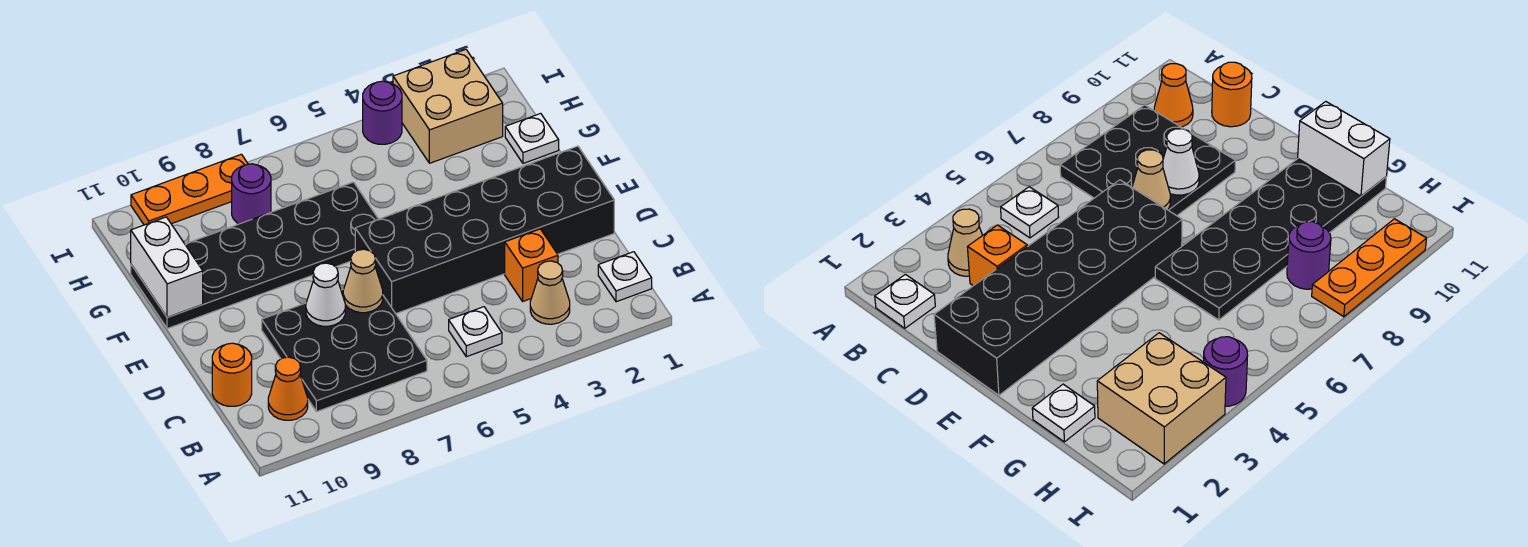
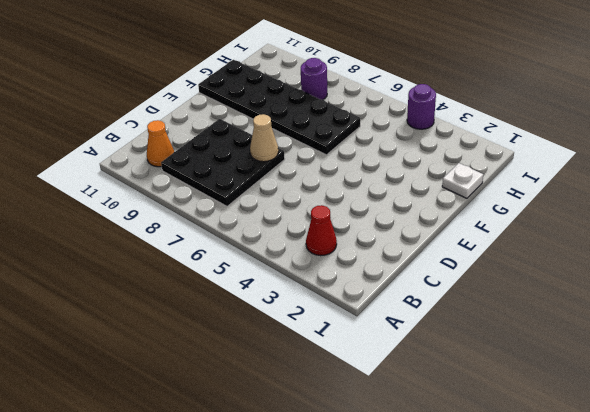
red cone B3 level 1 -> tan cone B3 level 1
none -> white plate B1 level 1
none -> white plate B5 level 1
none -> orange brick C3 level 1

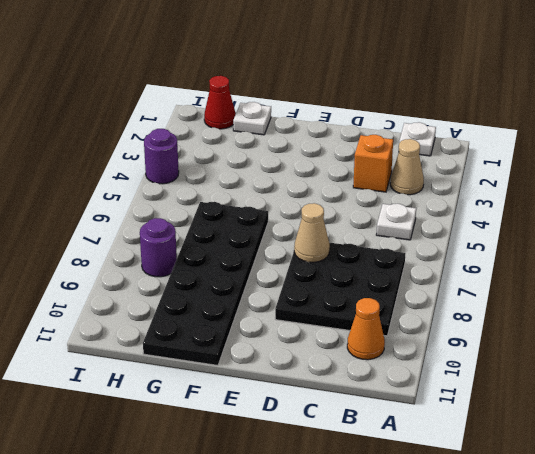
red cone H1 level 1 -> none
none -> orange round brick C11 level 1
none -> black brick D1:E6 level 1
none -> tan brick H2:I3 level 1

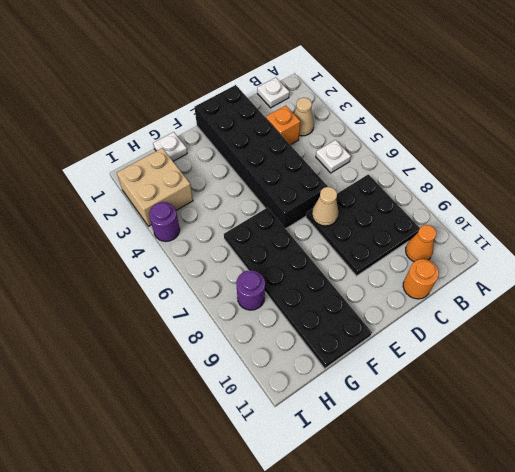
none -> orange plate I8:I10 level 1
none -> white cone D8 level 2
none -> white brick F11:G11 level 2

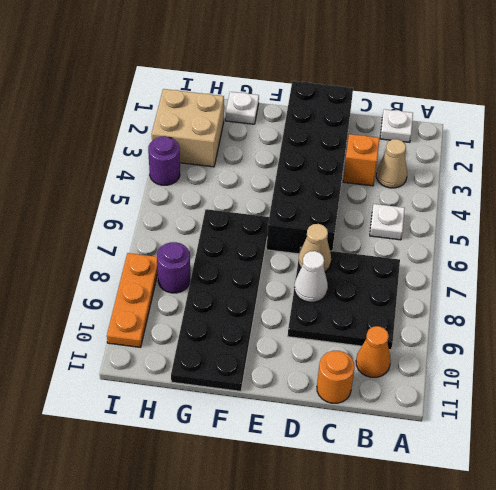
none -> white brick F11:G11 level 2

